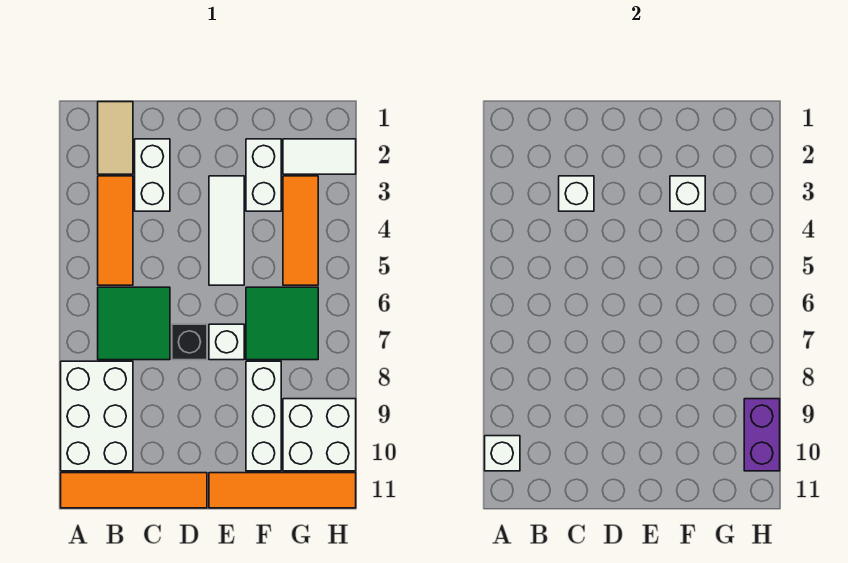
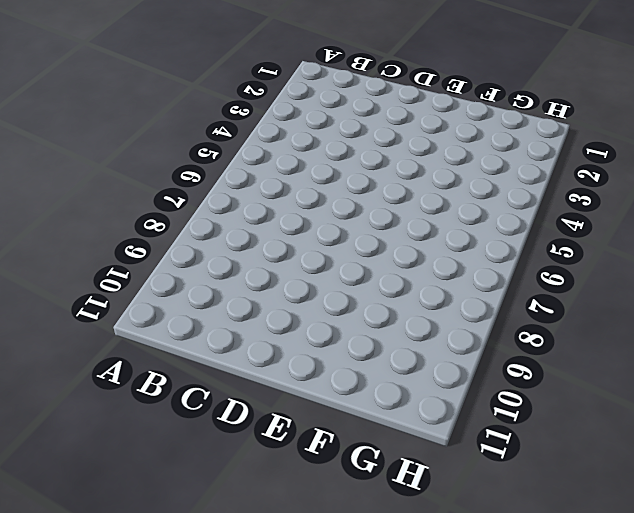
none -> white brick A8:B10 level 1
none -> orange tile A11:D11 level 1
none -> tan tile B1:B2 level 1

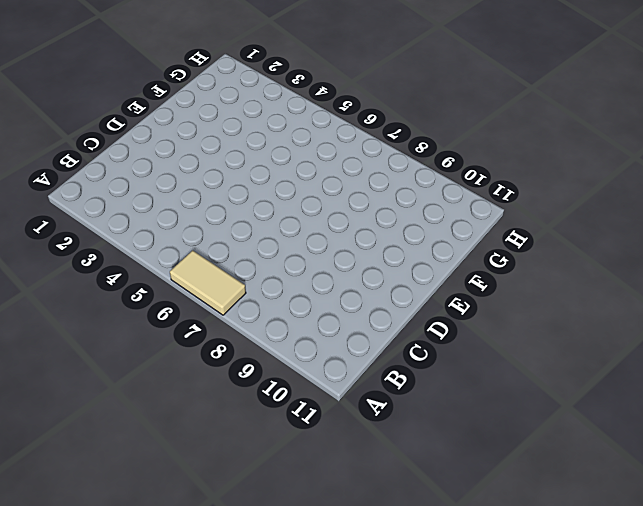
tan tile A6:A7 level 1 -> tan tile B1:B2 level 1
none -> white brick A8:B10 level 1
none -> orange tile A11:D11 level 1
none -> orange tile B3:B5 level 1

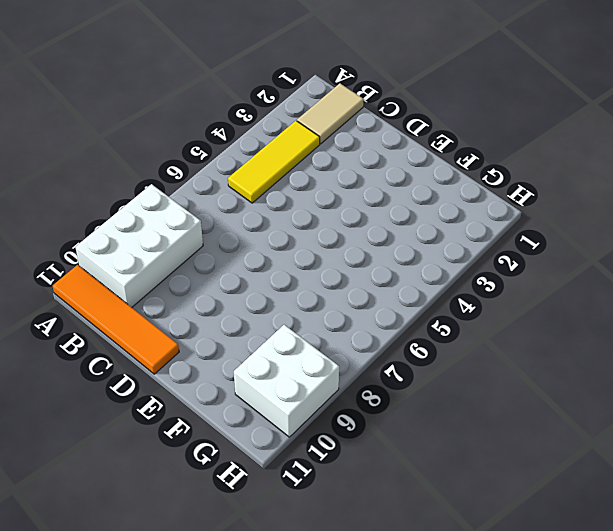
yellow tile B3:B5 level 1 -> orange tile B3:B5 level 1
none -> green tile B6:C7 level 1
none -> white brick C2:C3 level 1
none -> black brick D7 level 1

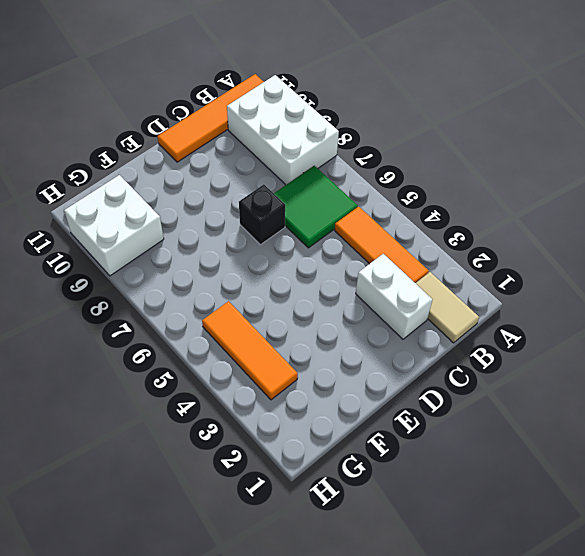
none -> white tile E3:E5 level 1
none -> white brick E7 level 1
none -> orange tile E11:H11 level 1

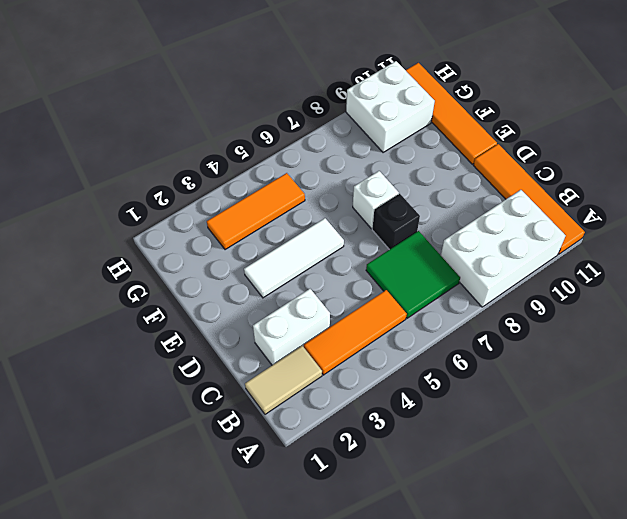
none -> white brick F2:F3 level 1
none -> green tile F6:G7 level 1
none -> white brick F8:F10 level 1

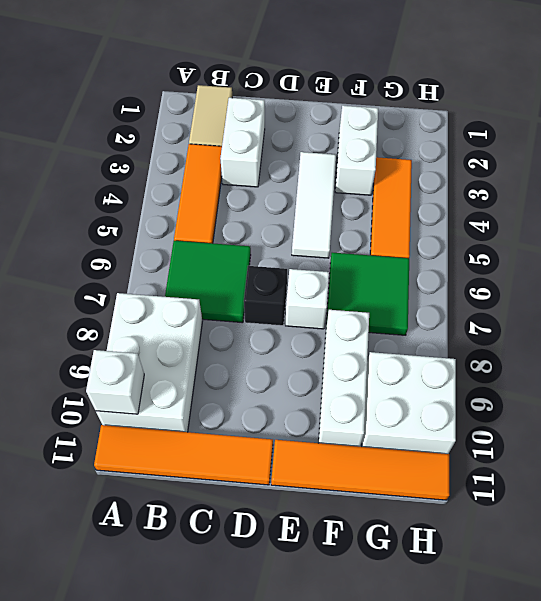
none -> white tile G2:H2 level 1
none -> white brick C3 level 2
none -> white brick F3 level 2

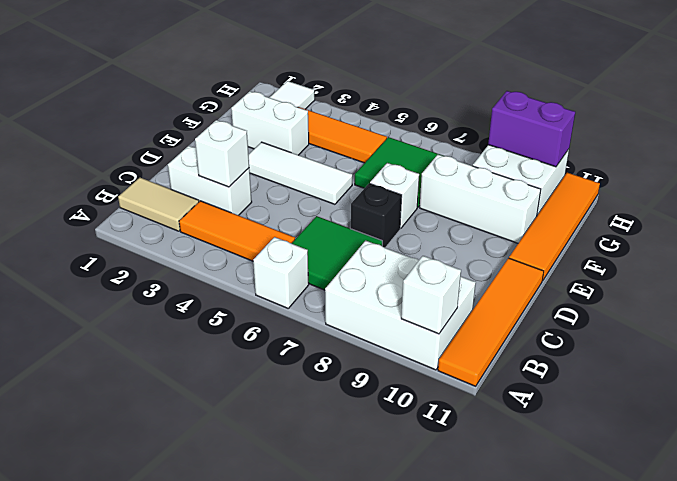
white brick A6 level 1 -> white brick F3 level 2

